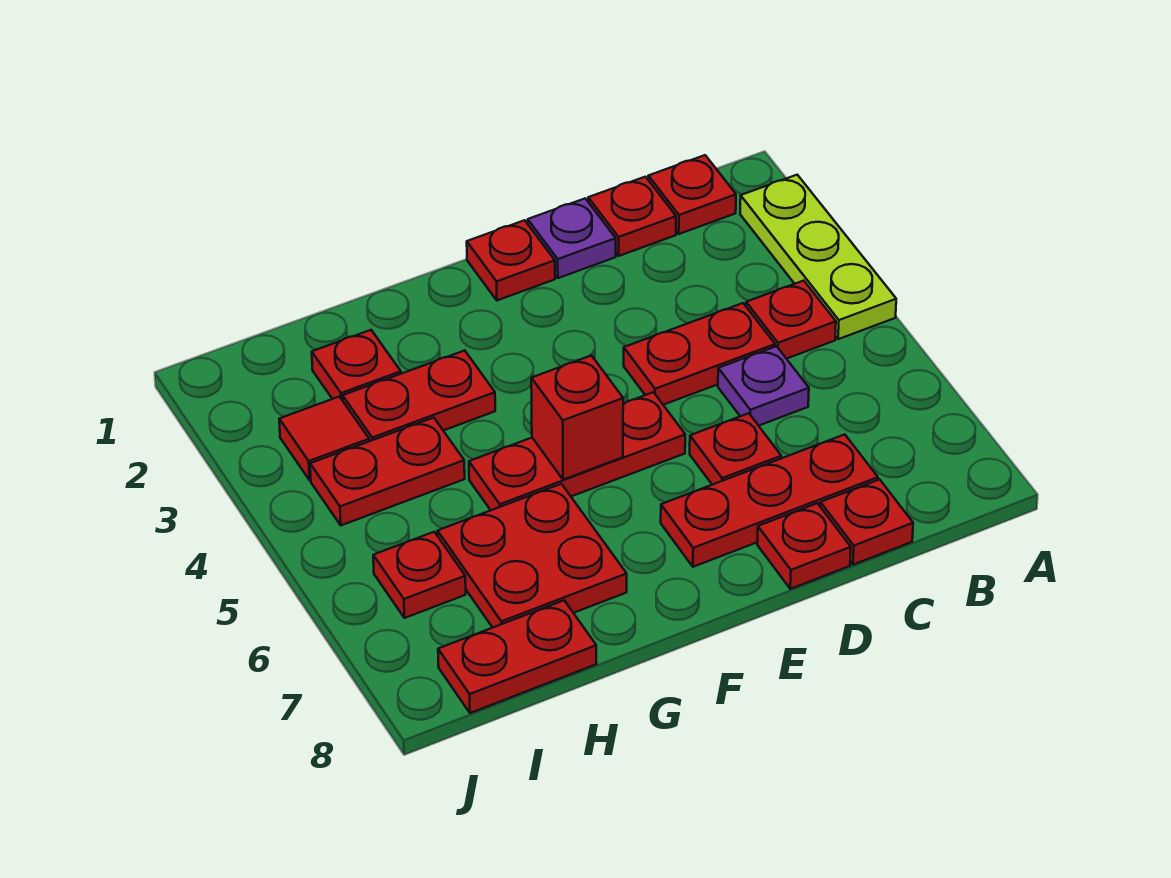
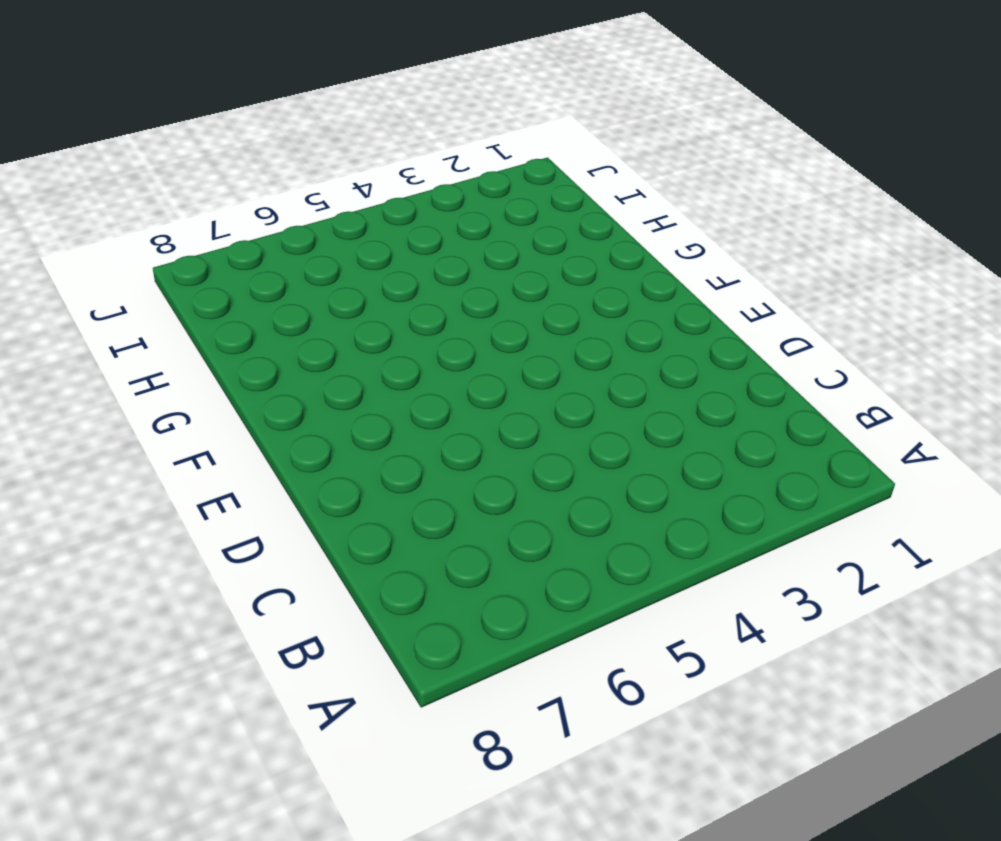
none -> lime plate A2:A4 level 1
none -> red plate B1 level 1
none -> red plate B4 level 1

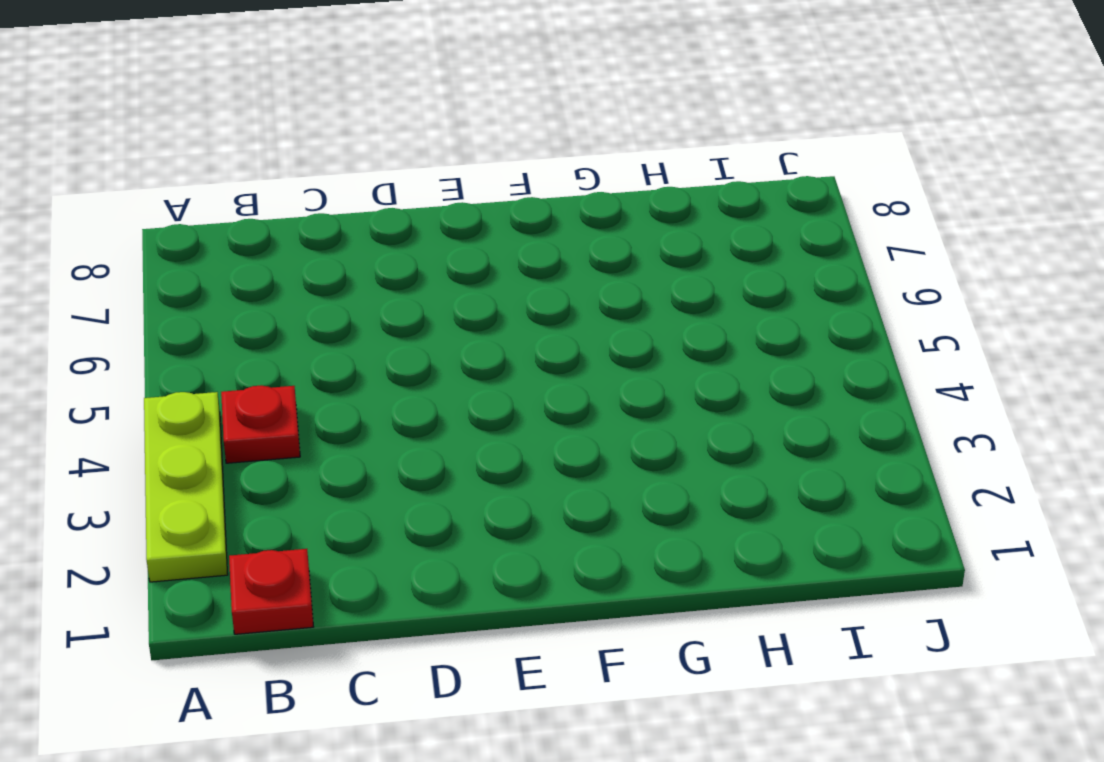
none -> red plate C1 level 1
none -> red plate C4:D4 level 1
none -> purple plate C5 level 1

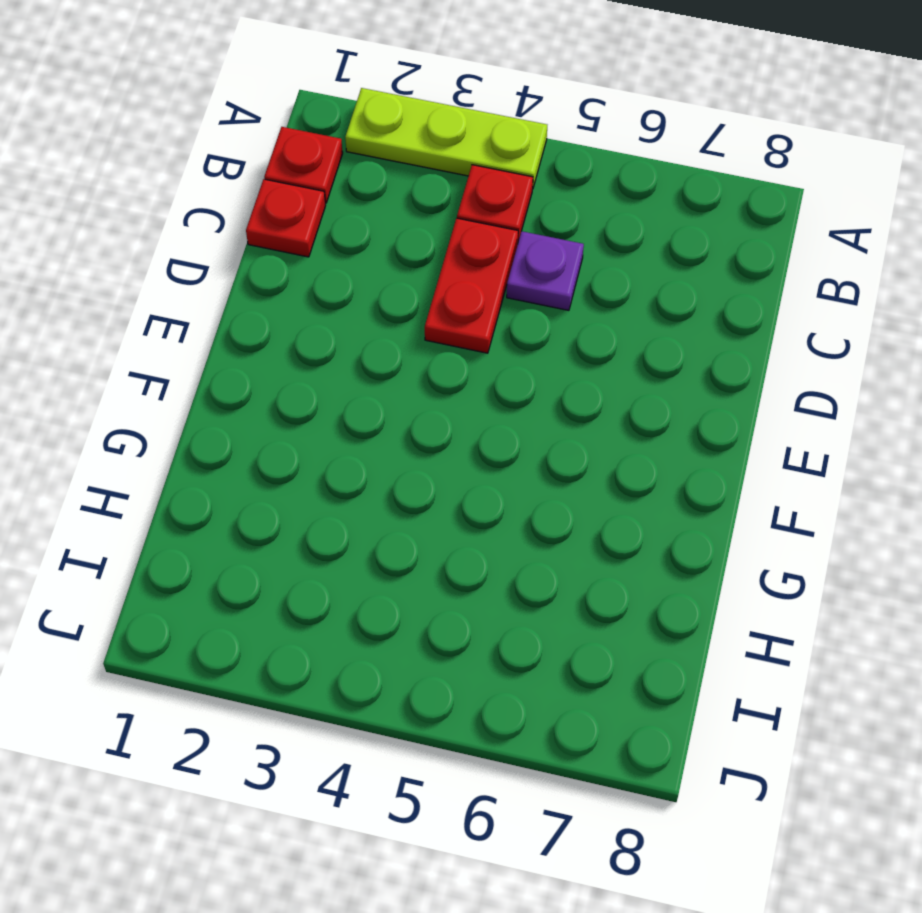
none -> red plate C7:E7 level 1
none -> red plate C8 level 1
none -> purple plate D1 level 1

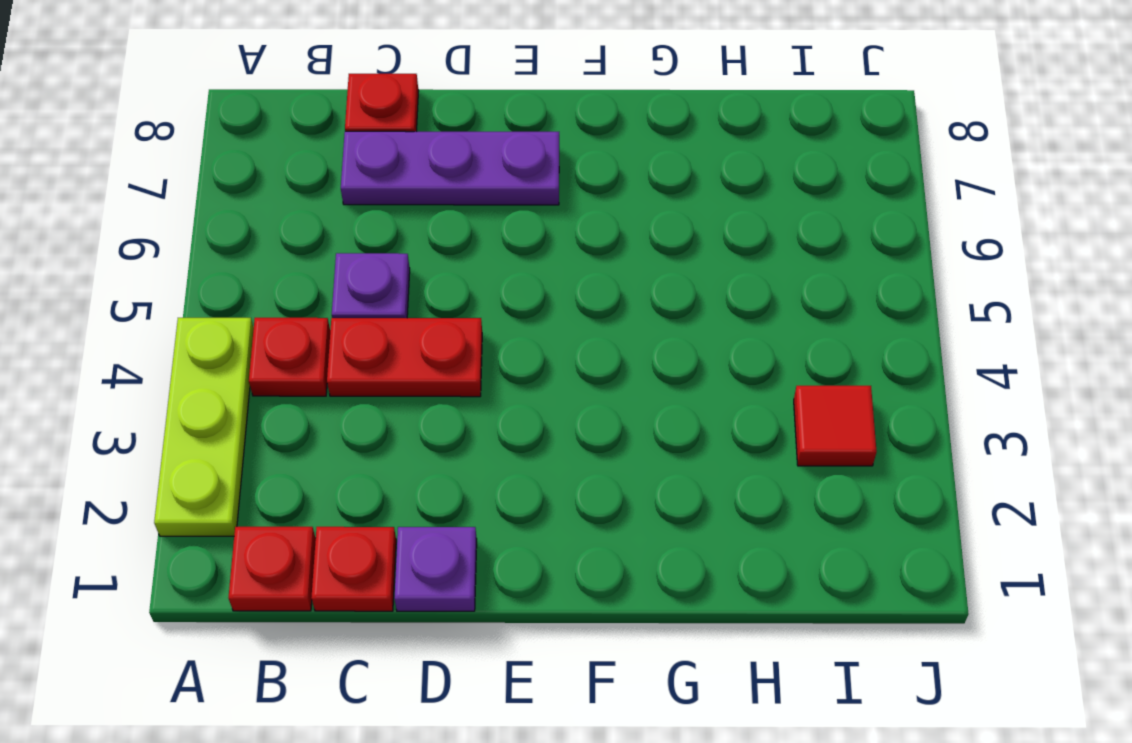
purple plate C7:E7 level 1 -> red plate C7:E7 level 1
none -> red plate D6 level 1
none -> red plate D8 level 1
none -> red plate E1 level 1

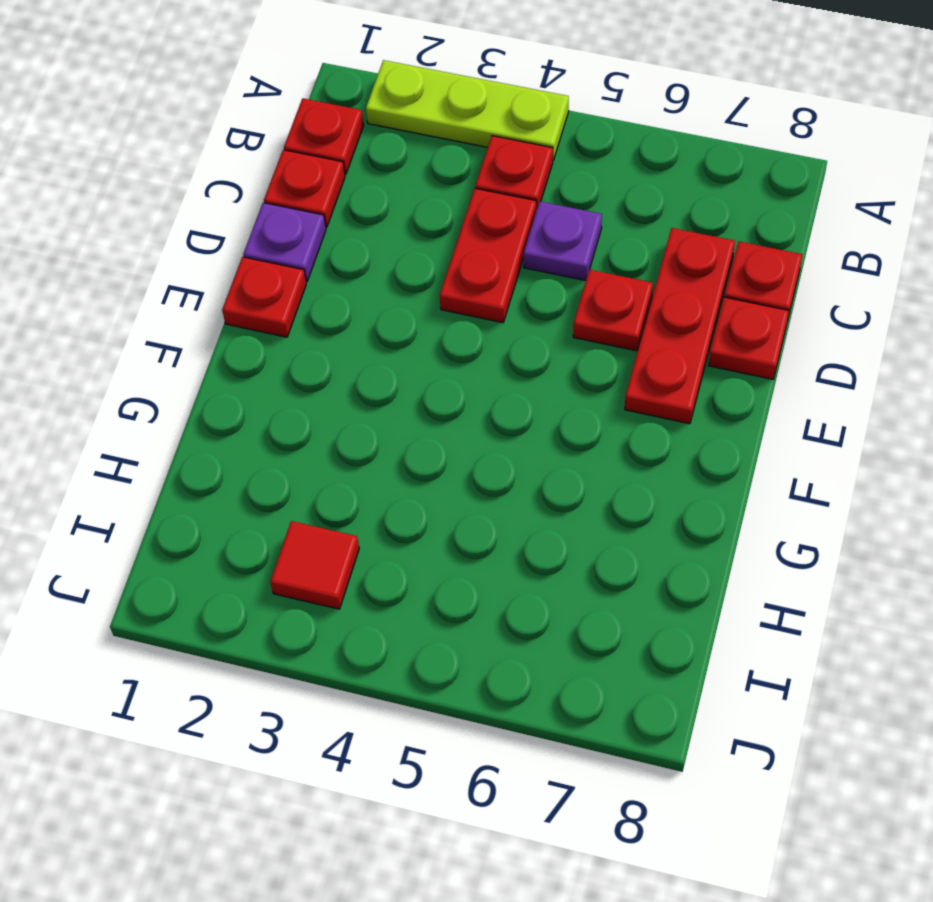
none -> red plate E5:G5 level 1
none -> red plate G3:H3 level 1
none -> red plate G6:H7 level 1

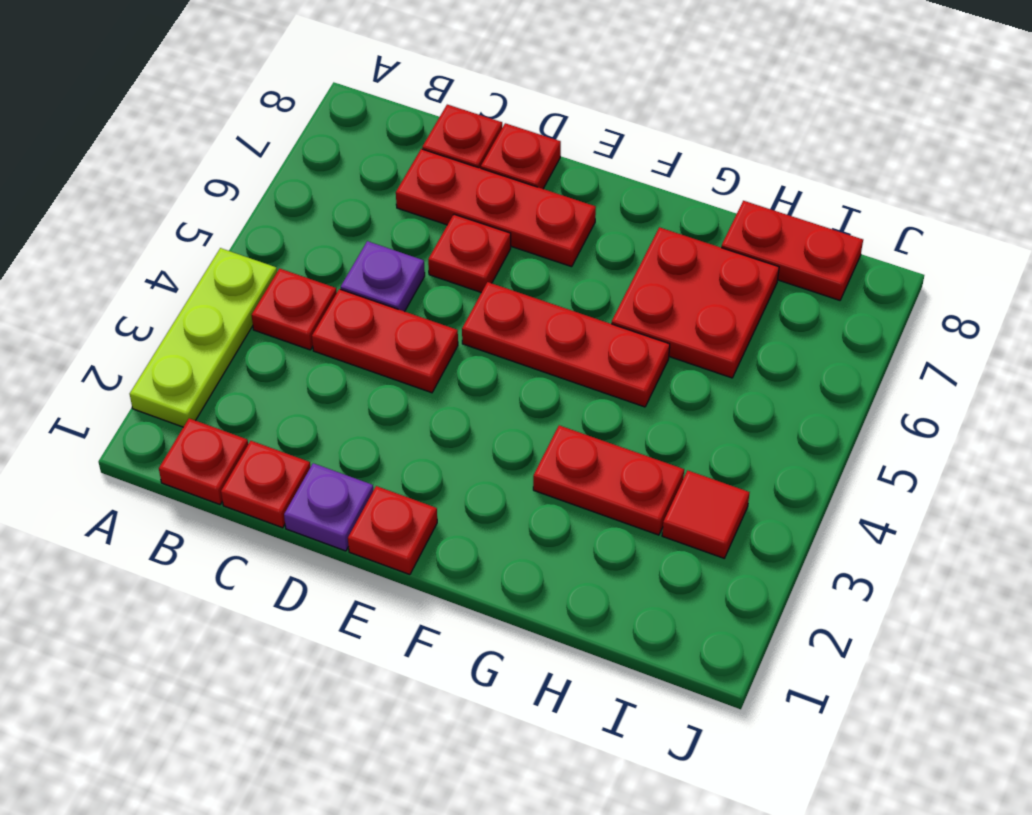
none -> red plate H2 level 1
none -> red plate H4:I4 level 1
none -> red plate I6 level 1

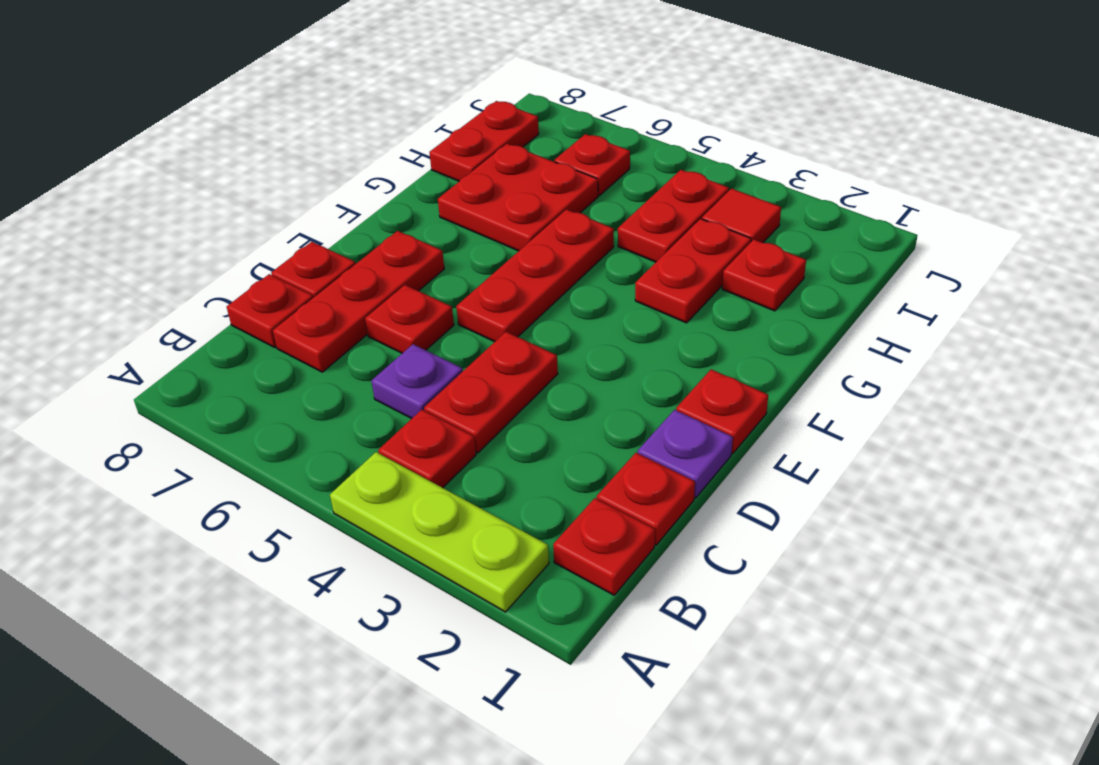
none -> red brick F5 level 2

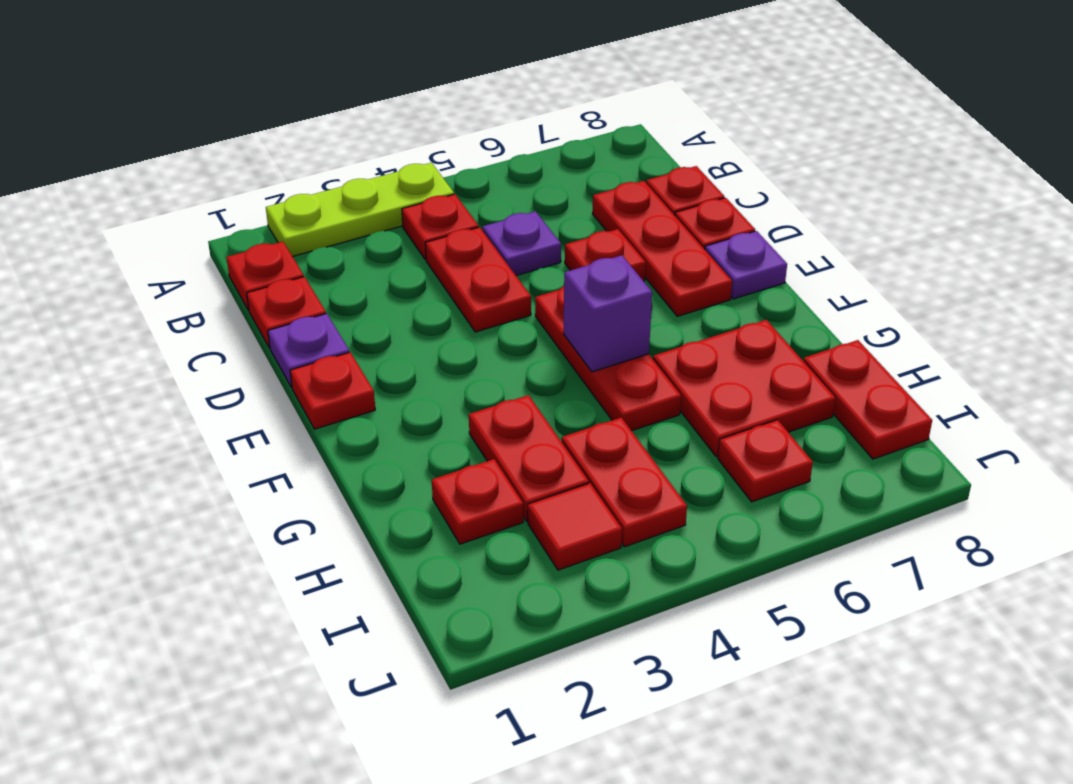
purple plate E8 level 1 -> none
purple brick F5 level 2 -> red brick F5 level 2

